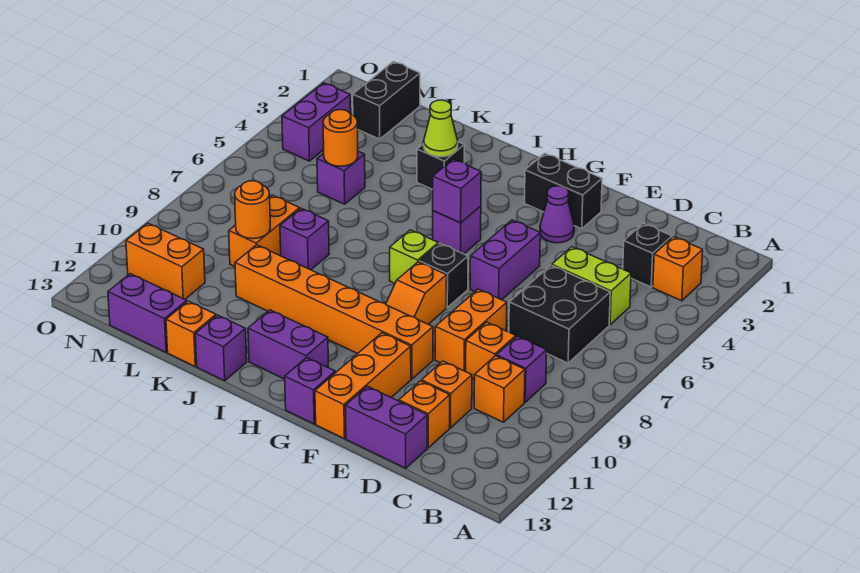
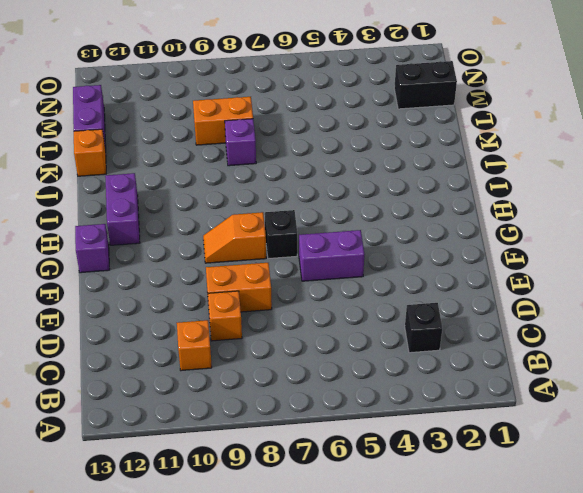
none -> orange brick B3 level 1
none -> lime brick C5:D5 level 1
none -> black brick C6:D7 level 1
none -> purple brick C9 level 1

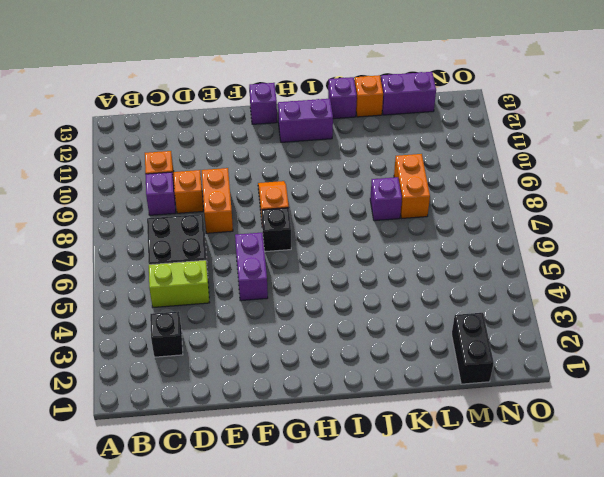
none -> orange brick B3 level 1
none -> orange brick D11 level 1
none -> orange brick D12 level 1
none -> purple brick D13:E13 level 1

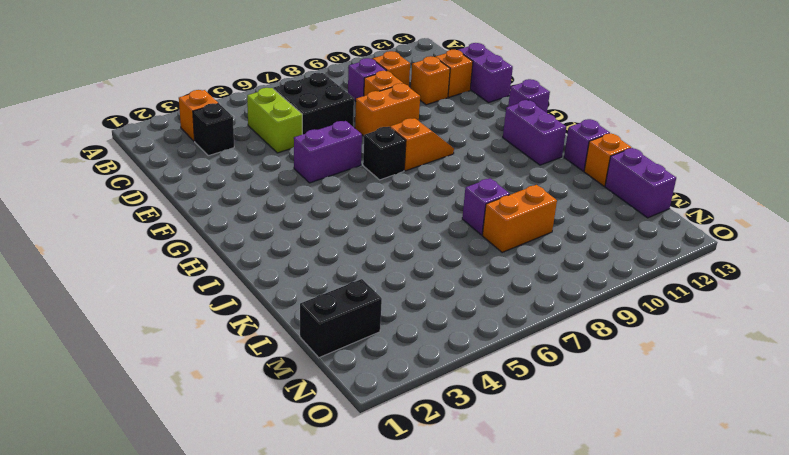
none -> black brick F2:G2 level 1
none -> purple cone F3 level 1
none -> orange brick F10:K10 level 1
none -> orange brick F11:F13 level 1

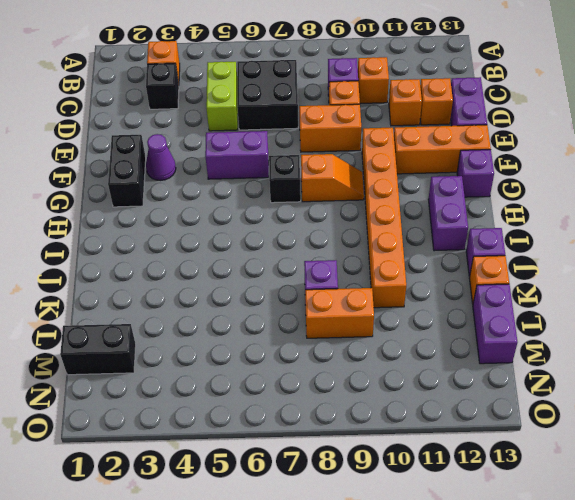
none -> purple brick H5 level 1
none -> lime brick H7 level 1
none -> black brick J3 level 1
none -> purple brick L5 level 1

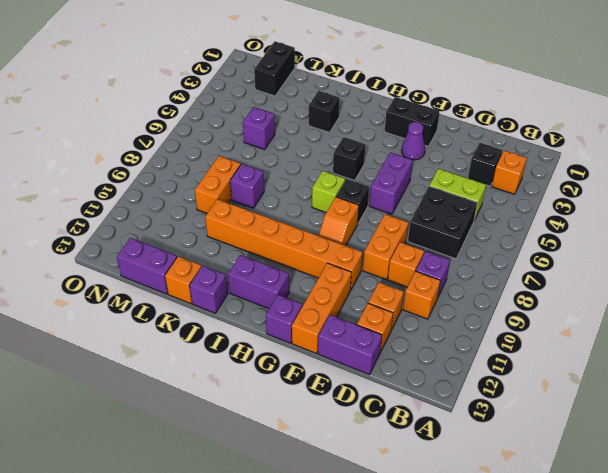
black brick H5 level 1 -> purple brick H5 level 1
none -> orange brick M11:N11 level 1
none -> purple brick N3:N4 level 1
none -> purple brick H5 level 2
none -> lime cone J3 level 2

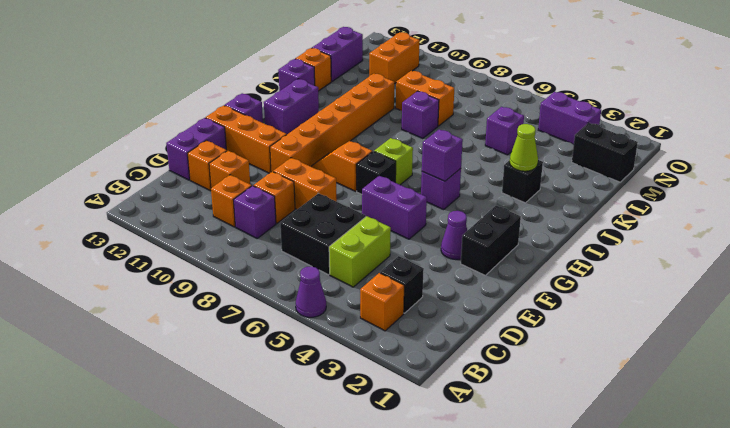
purple cone A5 level 1 -> none
none -> orange round brick L5 level 2
none -> orange round brick L9 level 2

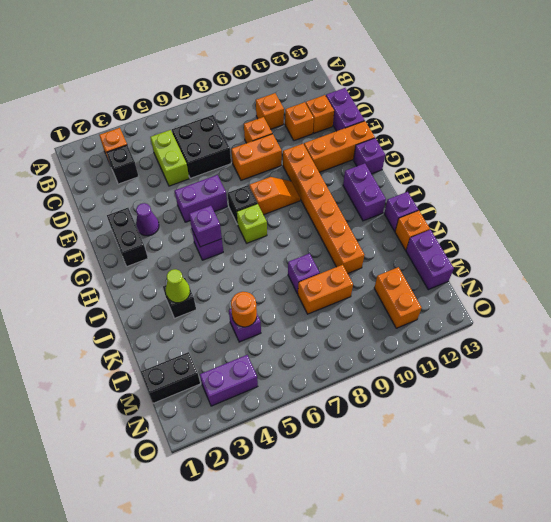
none -> purple brick C9 level 1
none -> orange round brick L9 level 2

